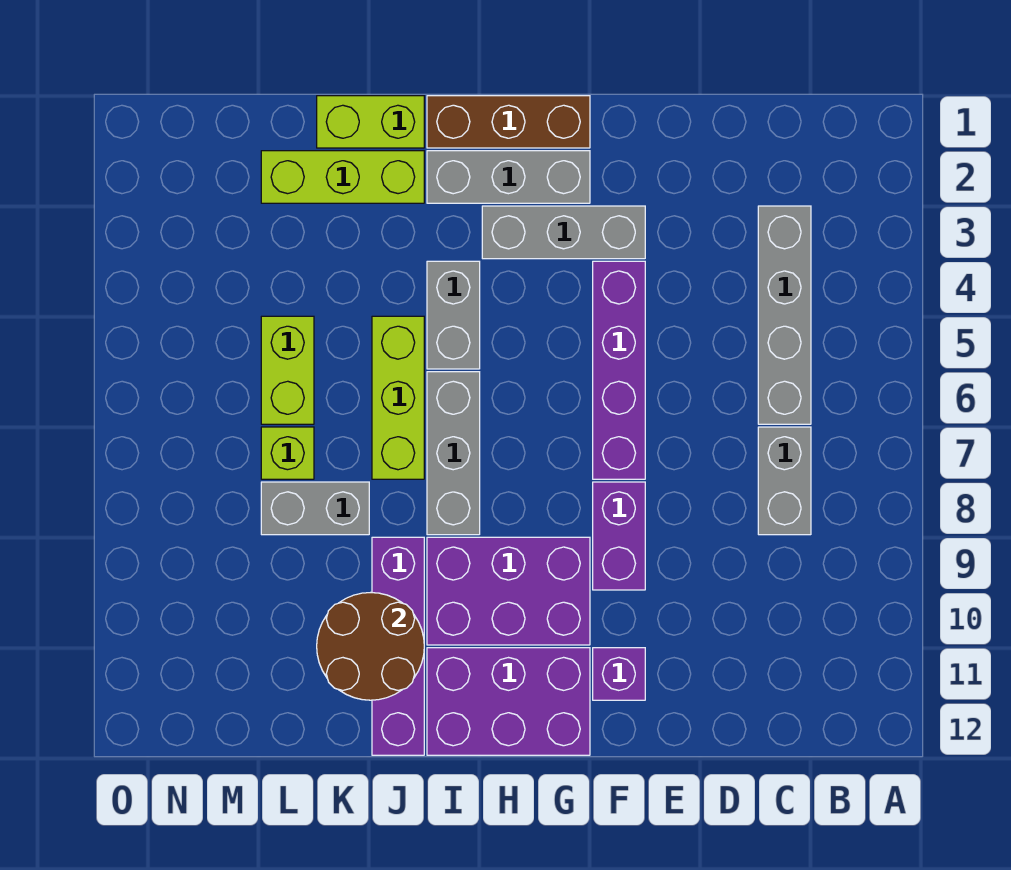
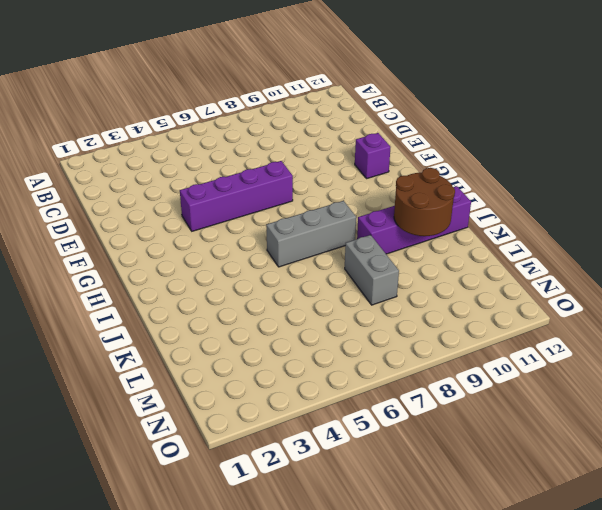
none -> grey brick C3:C6 level 1
none -> grey brick C7:C8 level 1
none -> grey brick F3:H3 level 1

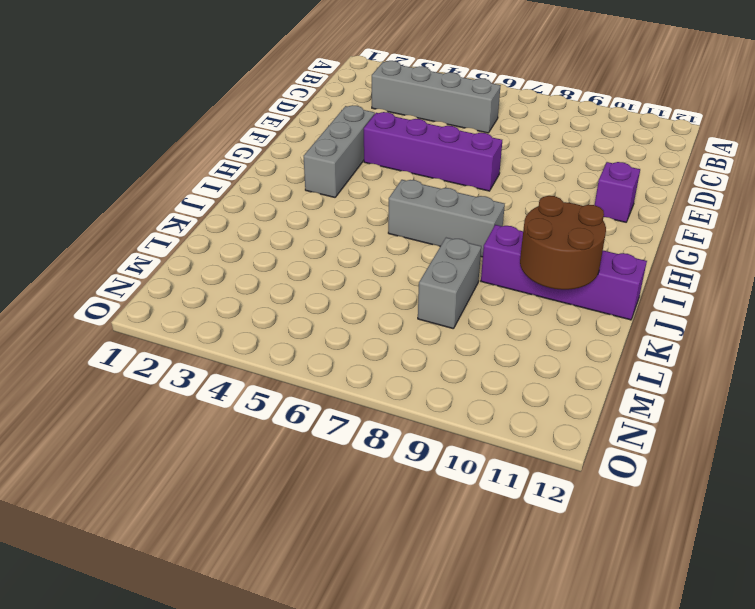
none -> grey brick C7:C8 level 1
none -> purple brick F8:F9 level 1
none -> brown brick G1:I1 level 1

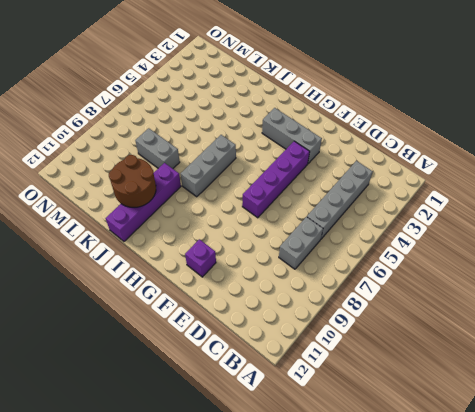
none -> purple brick F8:F9 level 1
none -> brown brick G1:I1 level 1
none -> grey brick G2:I2 level 1

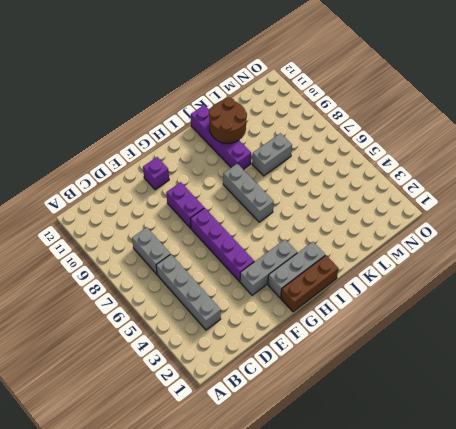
none -> purple brick G9:I10 level 1
none -> purple brick G11:I12 level 1
none -> grey brick I4:I5 level 1

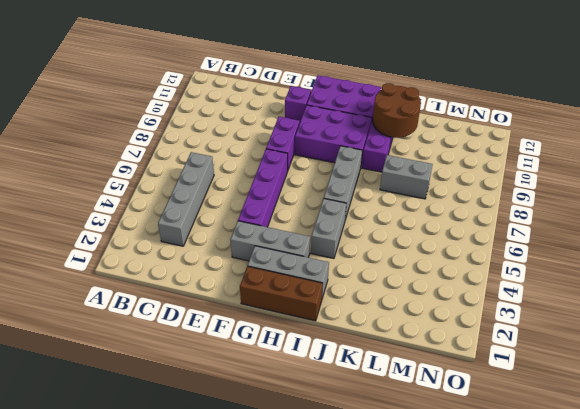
none -> grey brick C7:C8 level 1
none -> lime brick J1:K1 level 1
none -> lime brick J2:L2 level 1

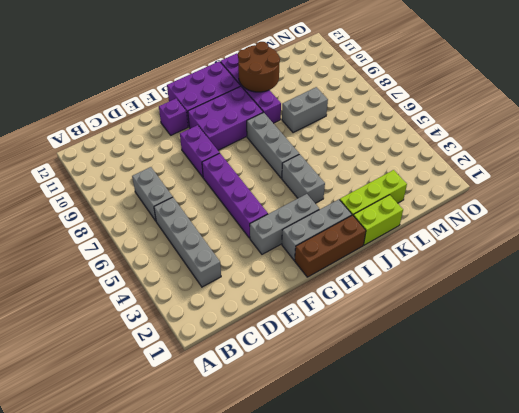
none -> lime brick J5:J7 level 1
none -> lime brick L5:L6 level 1
none -> lime brick L7 level 1

